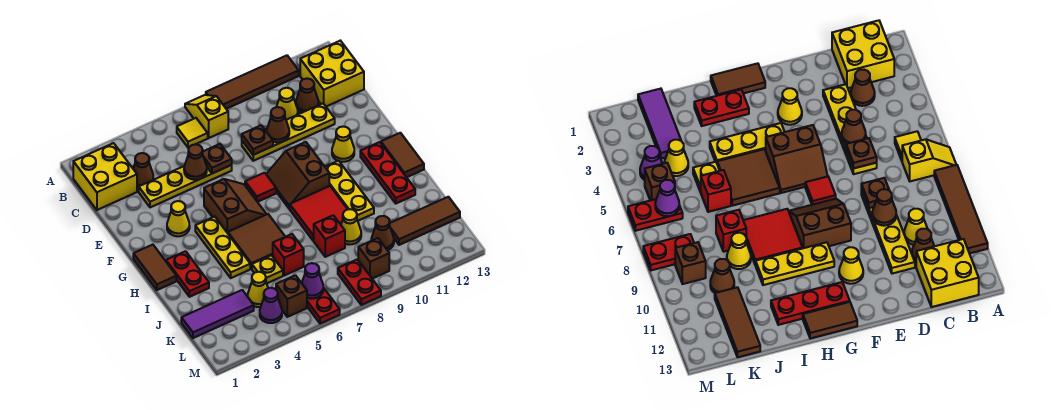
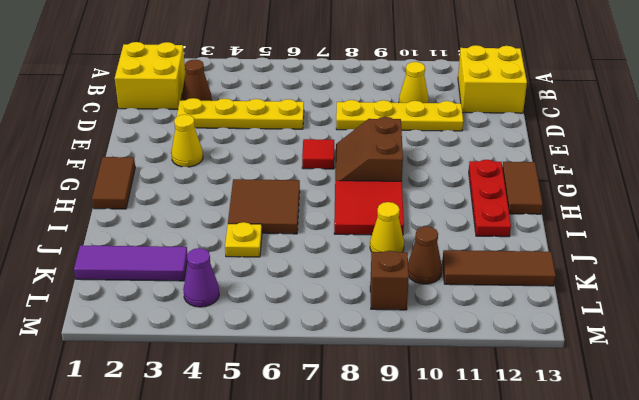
none -> yellow slope A7:B7 level 1 top B
none -> brown tile A8:A11 level 1
none -> yellow tile B6 level 1
none -> brown cone C11 level 1

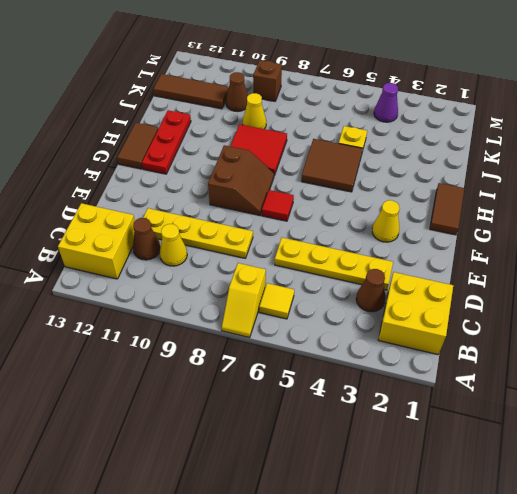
none -> brown tile A8:A11 level 1
none -> brown slope F5:G6 level 1 top 5
none -> yellow cone F11 level 1
none -> yellow plate G4:I4 level 1

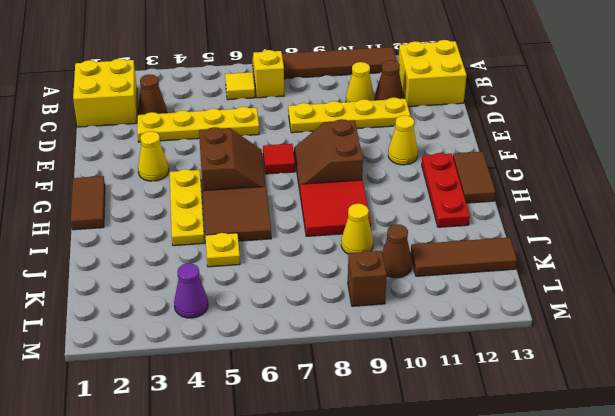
none -> yellow plate G10:I10 level 1
none -> red plate H2:I2 level 1
none -> red brick J6 level 1
none -> red brick J8 level 1

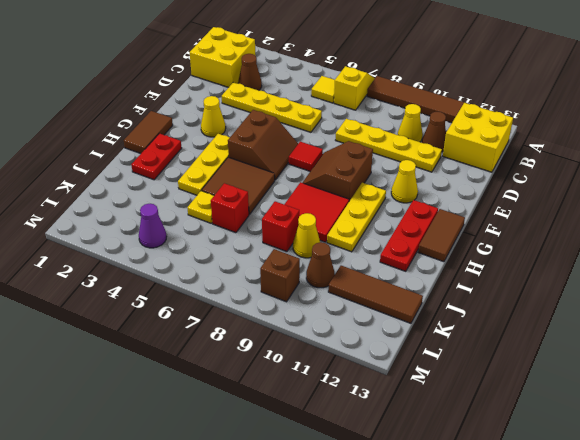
none -> purple tile K1:K3 level 1
none -> yellow cone K4 level 1
none -> brown brick L5 level 1
none -> red plate L6:M6 level 1

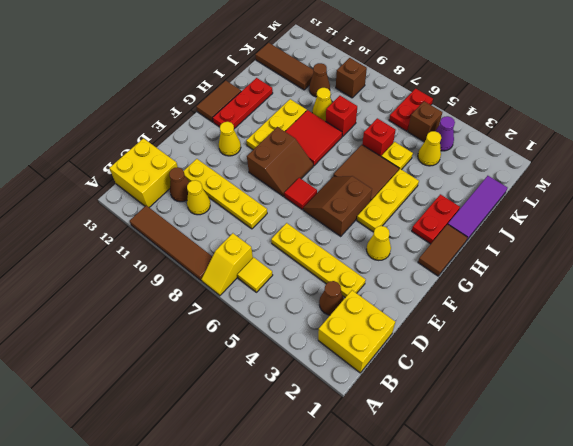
purple tile I1:K1 level 1 -> purple tile K1:K3 level 1
none -> red plate L8:M8 level 1
none -> brown cone D5 level 2
none -> brown plate D6 level 2
none -> brown plate D8 level 2

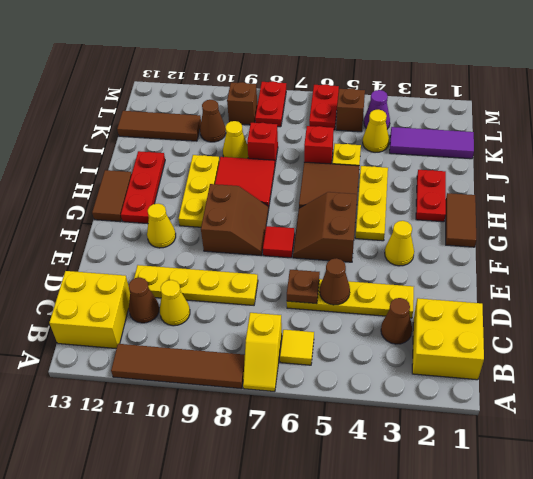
none -> brown plate D8 level 2
none -> brown cone D9 level 2
none -> purple cone L6 level 2

